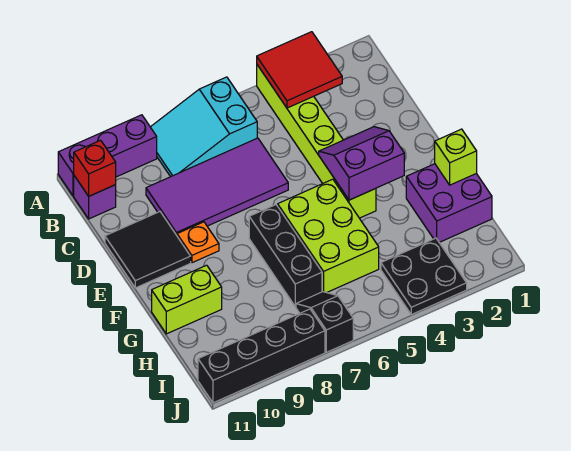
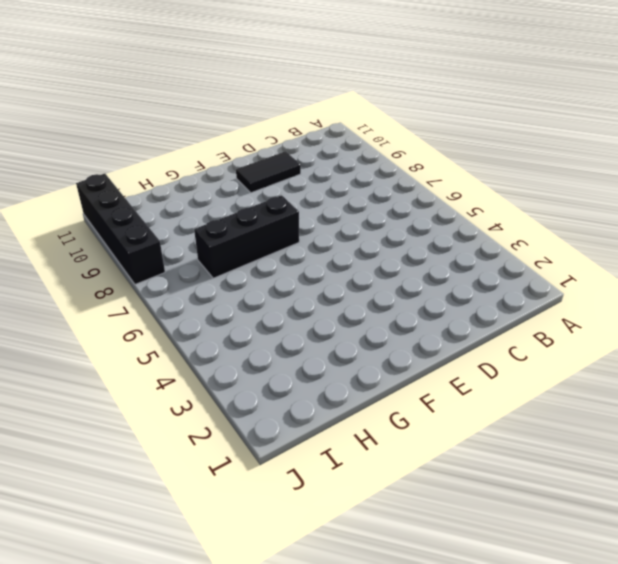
black tile D10:E10 level 1 -> black tile D10:E11 level 1
none -> lime brick A4:F4 level 1
none -> cyan slope A6:B8 level 1 top 6
none -> purple brick A9:A11 level 1

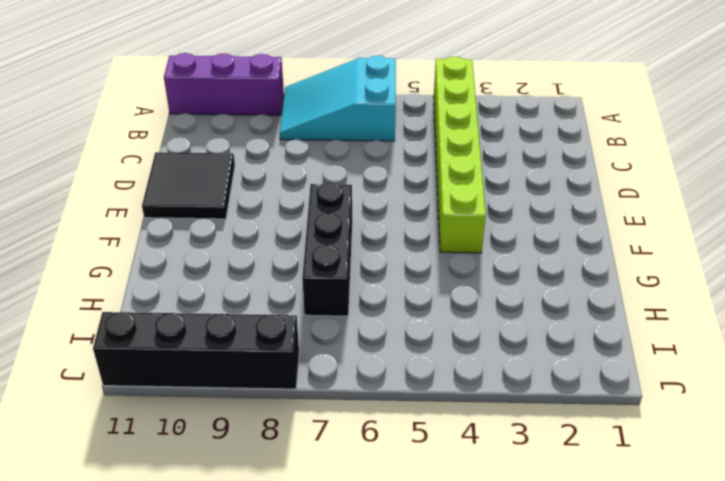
none -> purple brick B11 level 1
none -> purple tile C6:D9 level 1
none -> orange plate E9 level 1

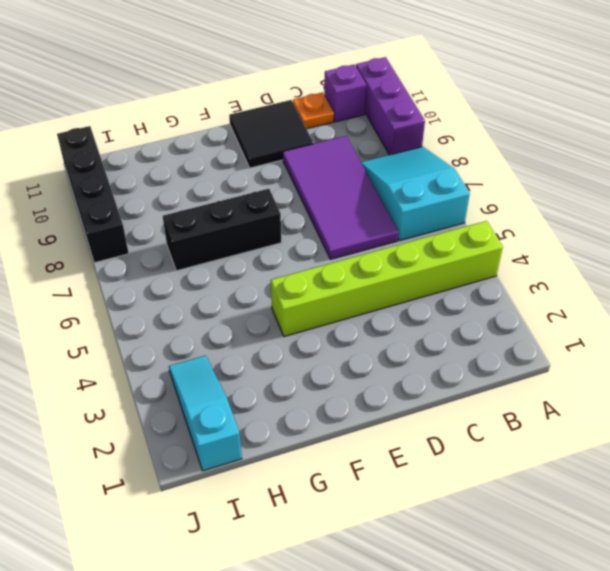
orange plate C11 level 1 -> orange plate E9 level 1
cyan slope I1:I3 level 1 top 1 -> black plate I3:J4 level 1
none -> lime brick F5:H6 level 1
none -> purple brick G1:H2 level 1
none -> lime brick G10:G11 level 1

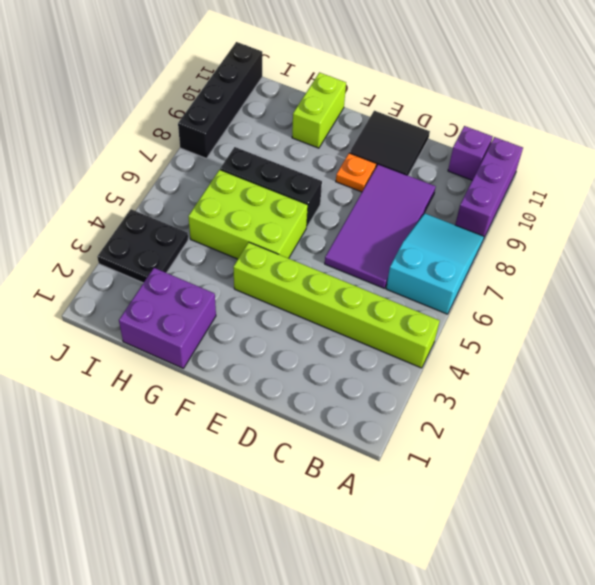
none -> black slope I7:J7 level 1 top J
none -> red tile A3:B4 level 2
none -> red brick B11 level 2

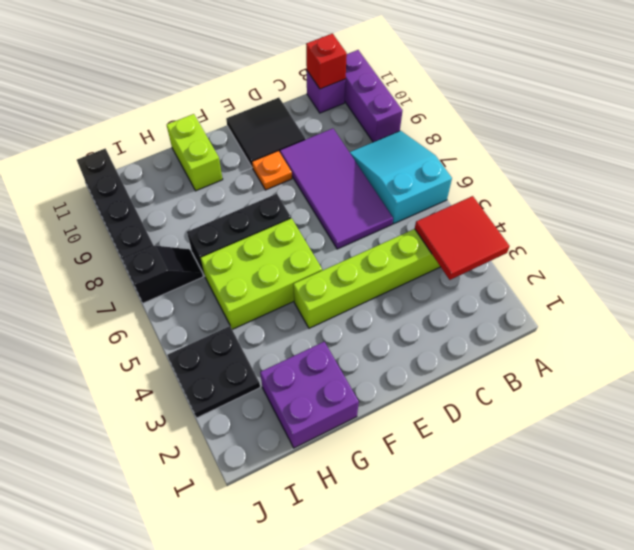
none -> purple slope E3:F4 level 2 top F
none -> lime brick G1 level 2

